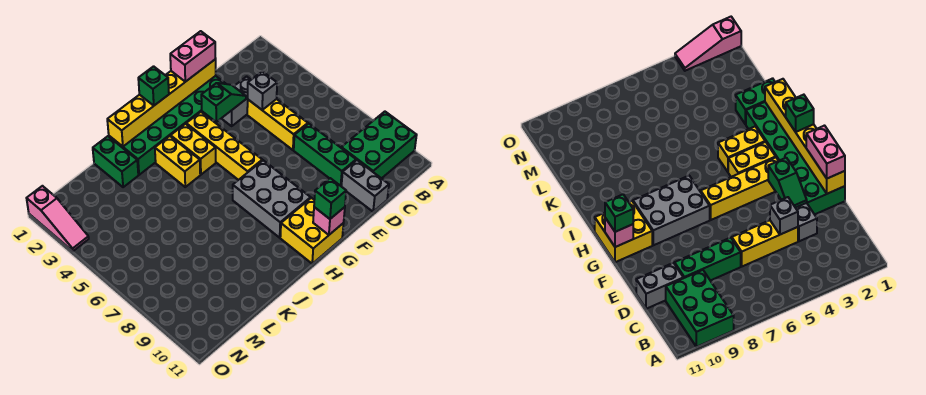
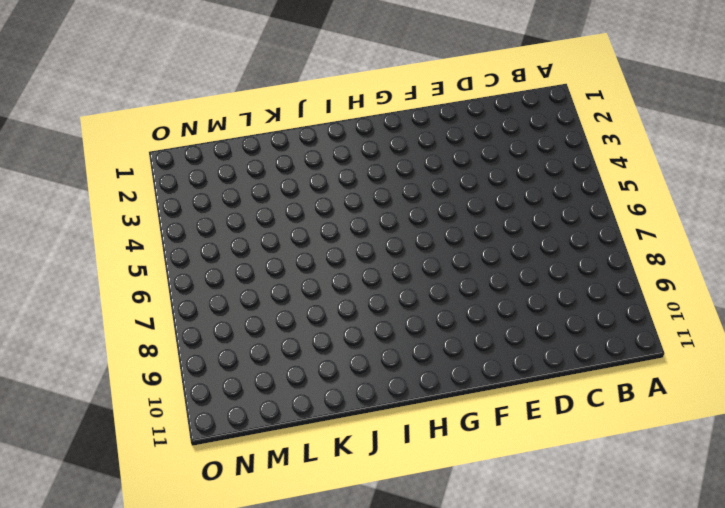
none -> green brick A9:C10 level 1
none -> grey brick D3:E3 level 1
none -> yellow brick D4:D6 level 1

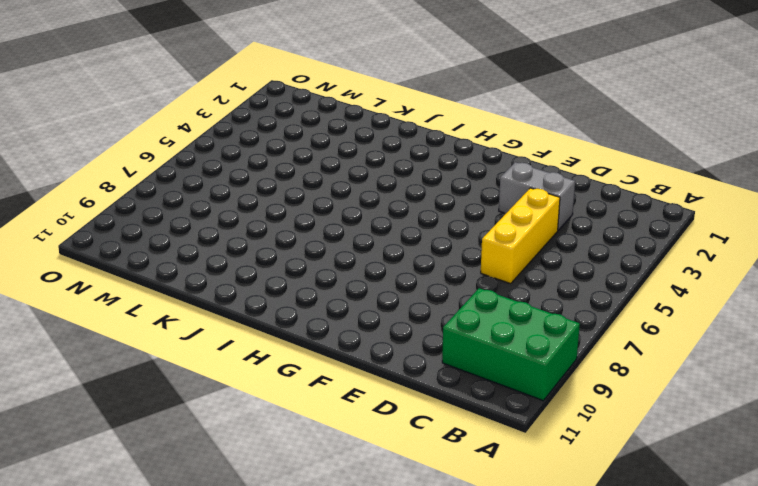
none -> green brick D7:D9 level 1
none -> grey brick D10:D11 level 1
none -> green brick E1:J2 level 1

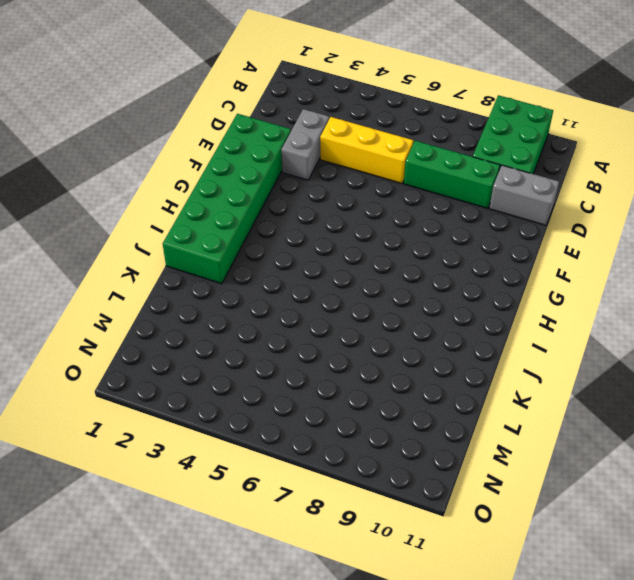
none -> yellow brick G3:G6 level 1
none -> grey brick G7:H9 level 1
none -> yellow brick G10:H11 level 1

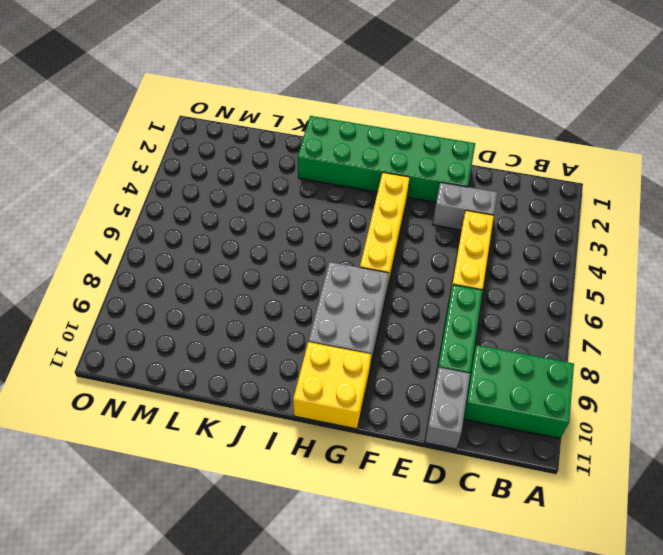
none -> yellow brick H3:H4 level 1
none -> yellow brick I3:I4 level 1
none -> green brick K1:K2 level 1

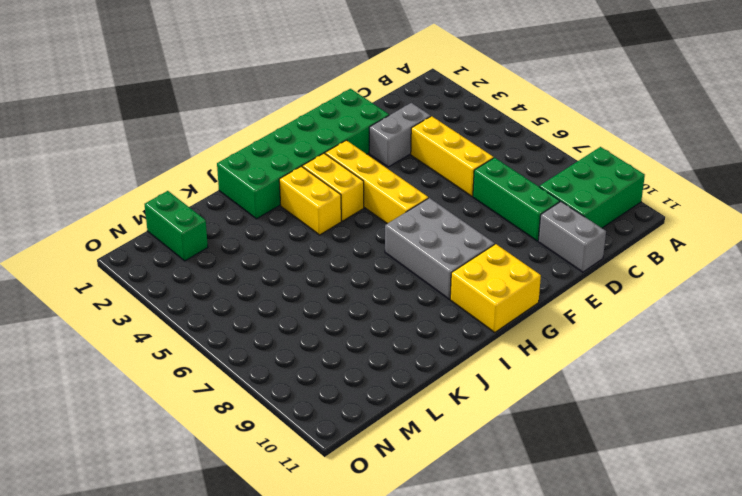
green brick M1:M2 level 1 -> green brick K1:K2 level 1
none -> pink slope O1:O3 level 1 top 1
none -> grey brick D4 level 2
none -> yellow brick E1:J1 level 2

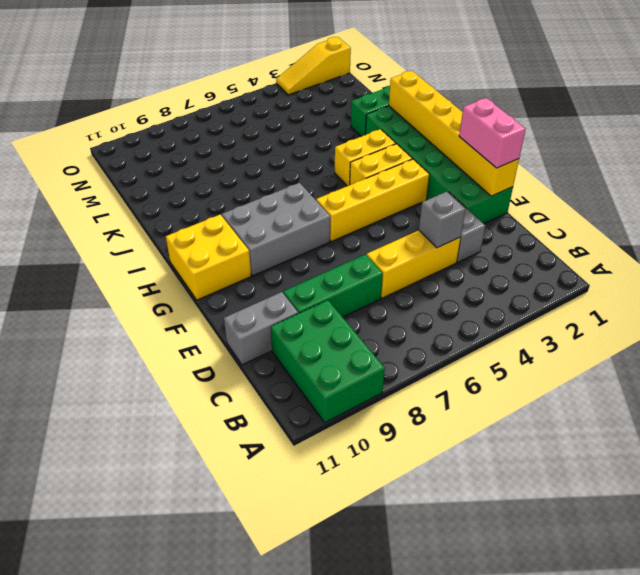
yellow slope O1:O3 level 1 top 1 -> pink slope O1:O3 level 1 top 1
none -> green slope E3:F3 level 2 top F
none -> pink brick G11 level 2
none -> green brick G11 level 3

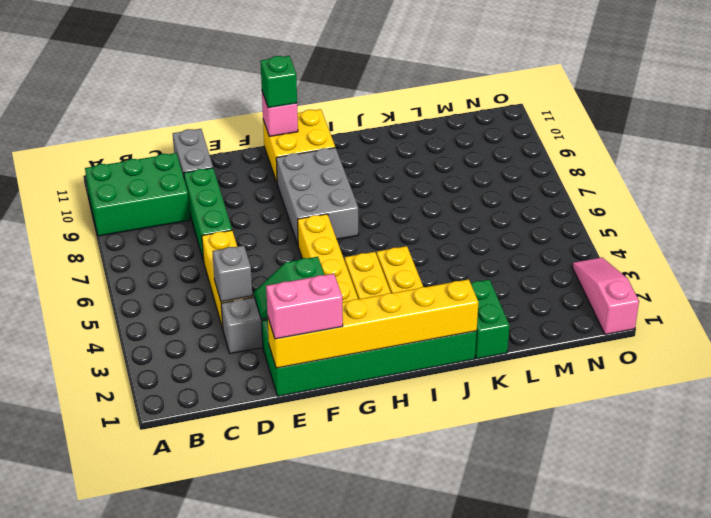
none -> green brick H1 level 3

